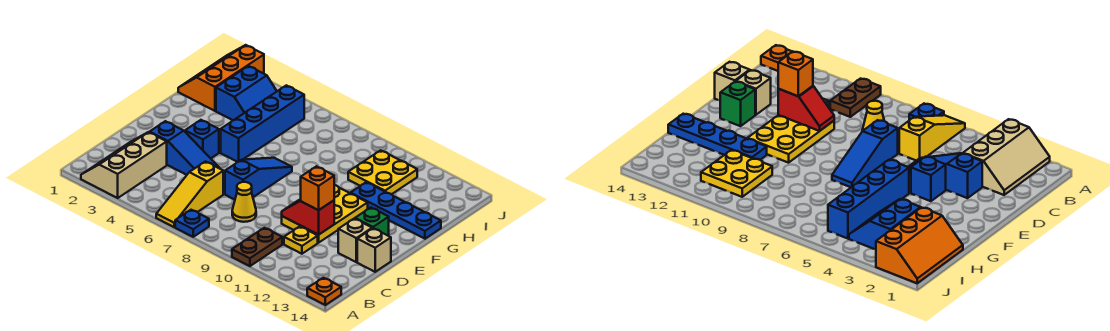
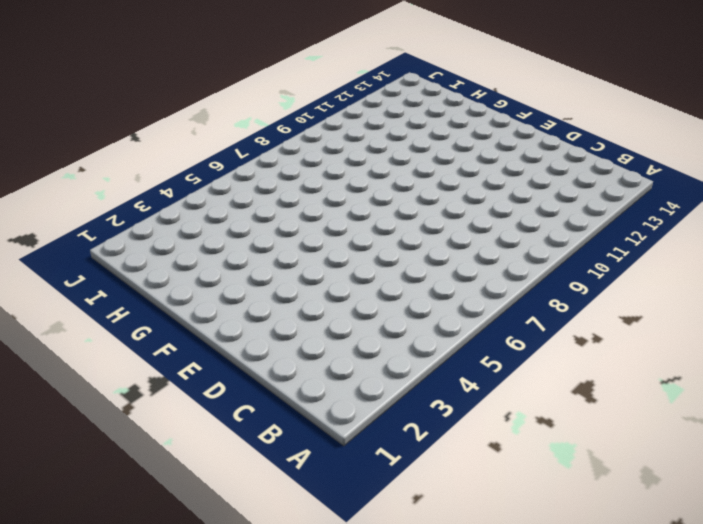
none -> tan slope A2:C3 level 1 top 3
none -> yellow slope A6:C6 level 1 top C
none -> blue plate A7 level 1

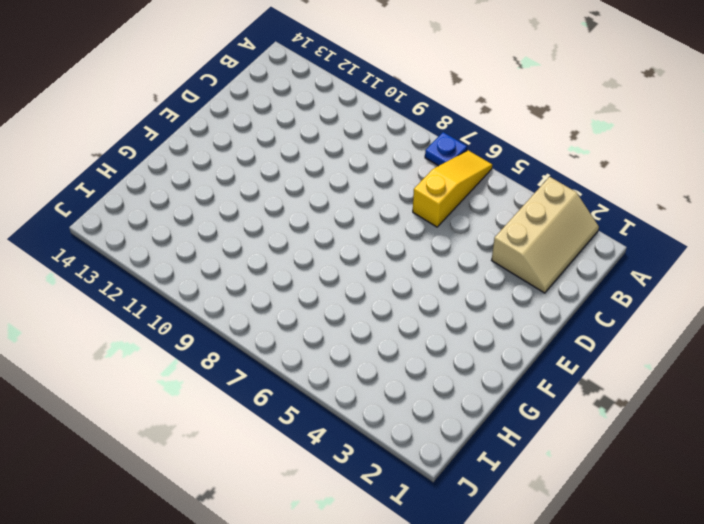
none -> brown plate A10:B10 level 1
none -> orange plate A14 level 1
none -> yellow cone C8 level 1

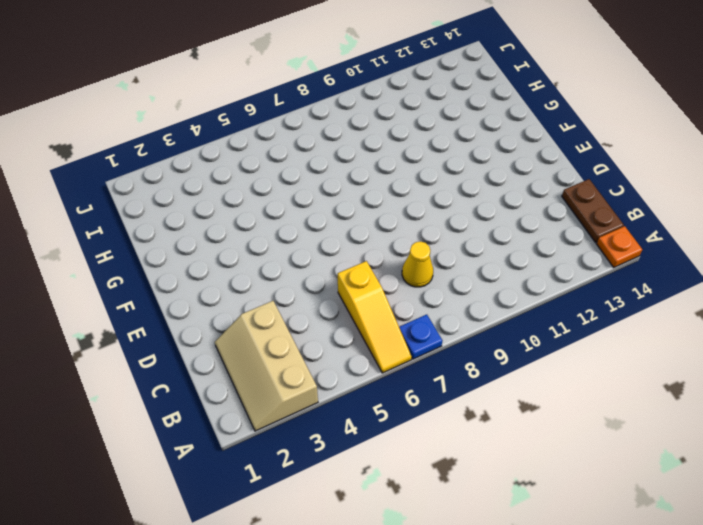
brown plate B14:C14 level 1 -> brown plate A10:B10 level 1
none -> yellow plate C11 level 1
none -> blue slope D3:D5 level 1 top 3
none -> blue slope D7:F7 level 1 top D

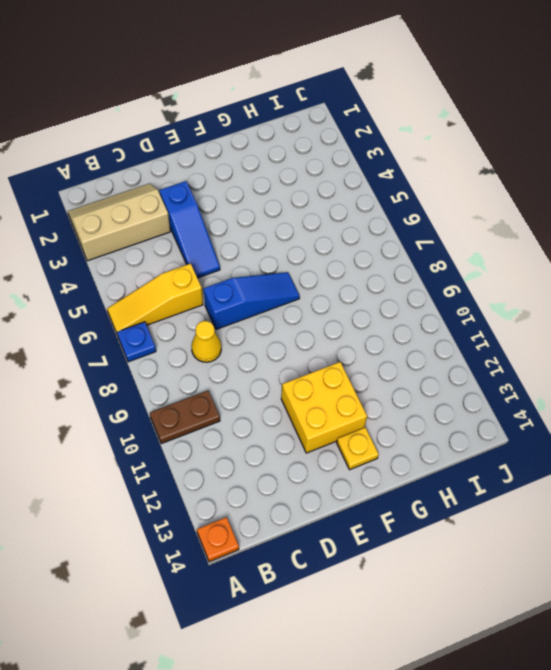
yellow brick E11:F12 level 1 -> yellow plate D10:F11 level 1
yellow plate F13 level 1 -> yellow plate C11 level 1
none -> tan brick D13 level 1
none -> tan brick D14 level 1
none -> blue brick E4 level 1

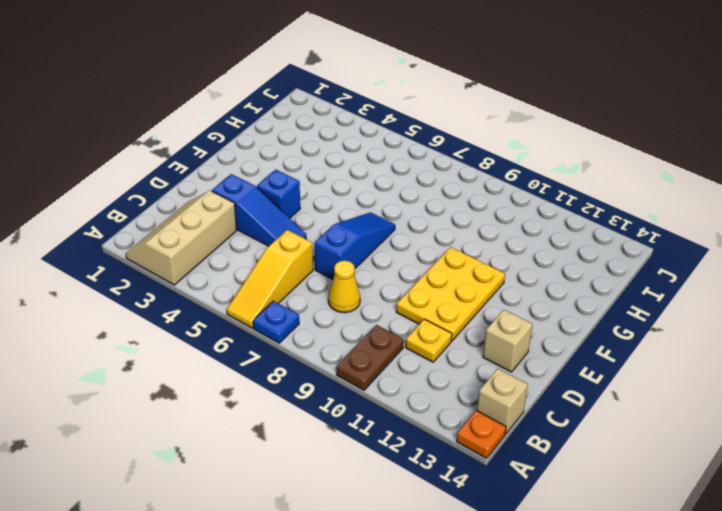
tan brick B14 level 1 -> tan brick D14 level 1
none -> green brick E13 level 1
none -> blue brick F5:I5 level 1
none -> blue plate G11:G14 level 1

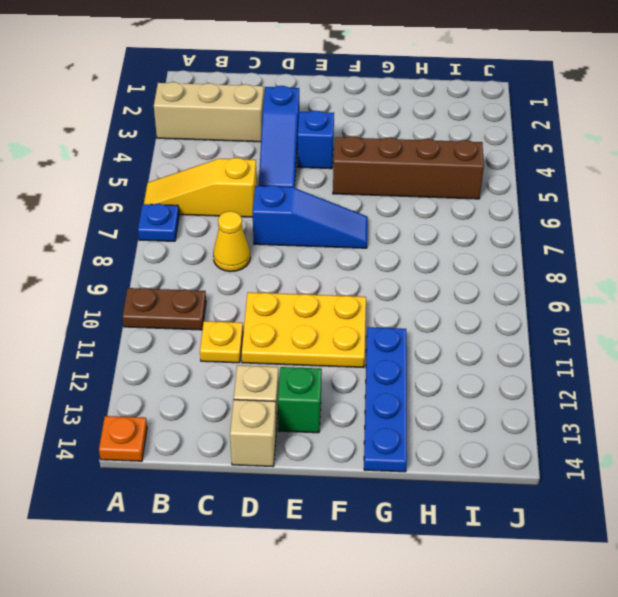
brown brick F5:I5 level 1 -> blue brick F5:I5 level 1
none -> orange slope H1:J2 level 1 top 2
none -> blue slope H3:I4 level 1 top 3
none -> yellow plate H10:I11 level 1

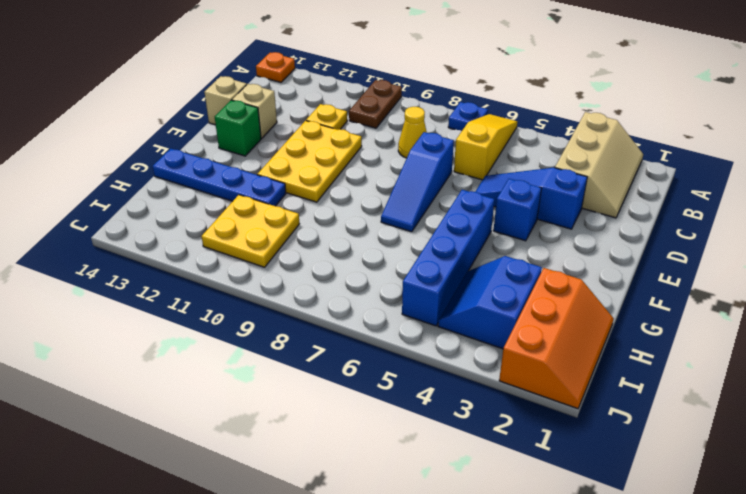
none -> red slope D10:D11 level 2 top 11
none -> orange brick D11 level 3

